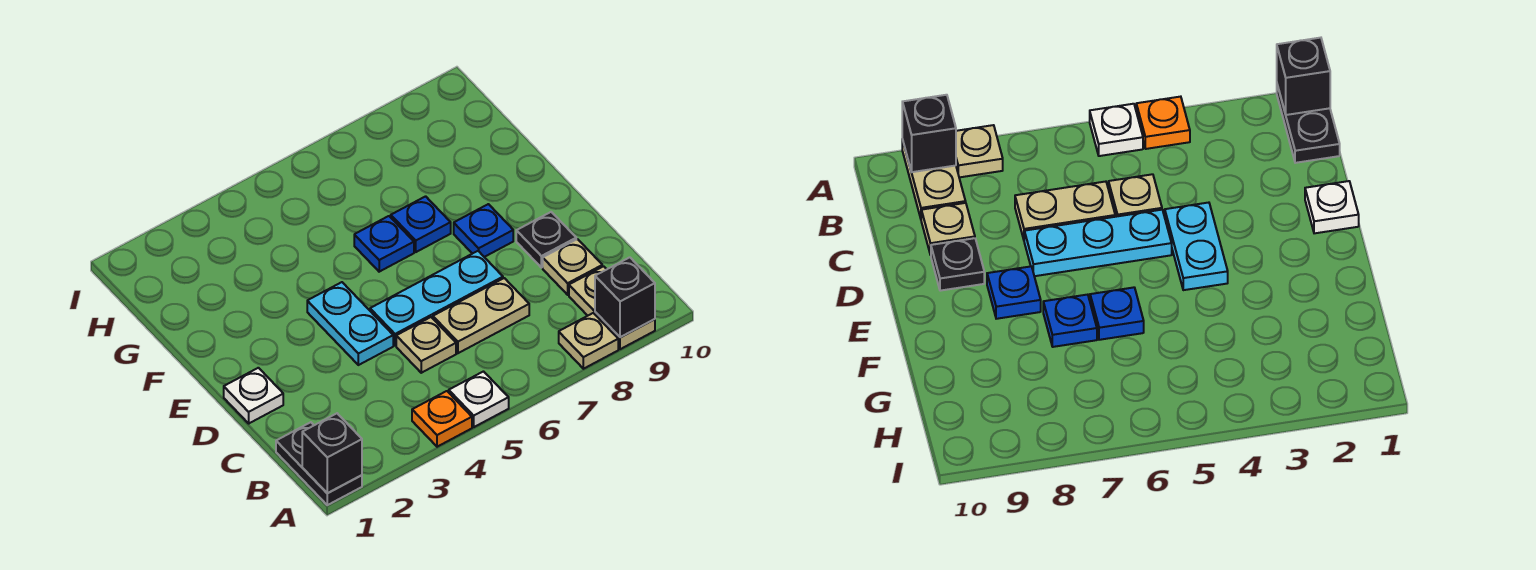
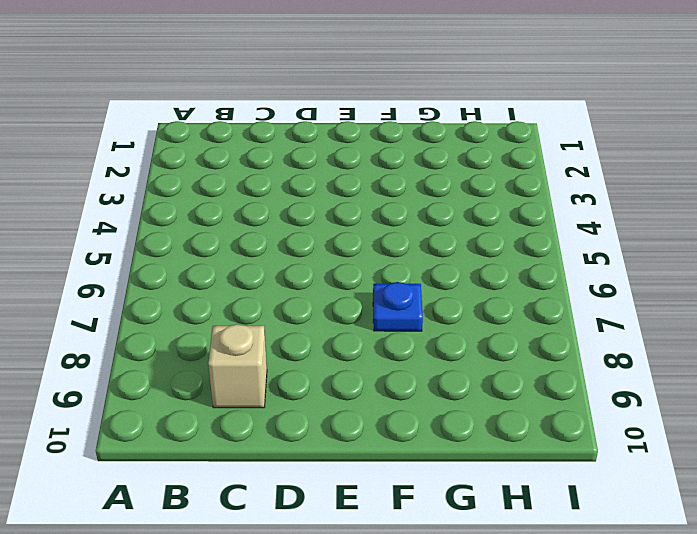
tan brick C9 level 1 -> tan plate C9 level 1
none -> black plate A1:B1 level 1
none -> orange plate A4 level 1
none -> white plate A5 level 1

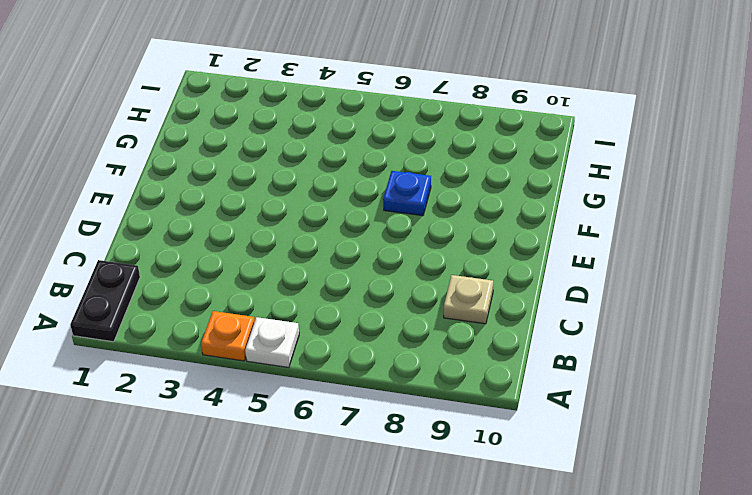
none -> tan plate A8 level 1
none -> tan plate A9:B9 level 1
none -> tan plate C5 level 1

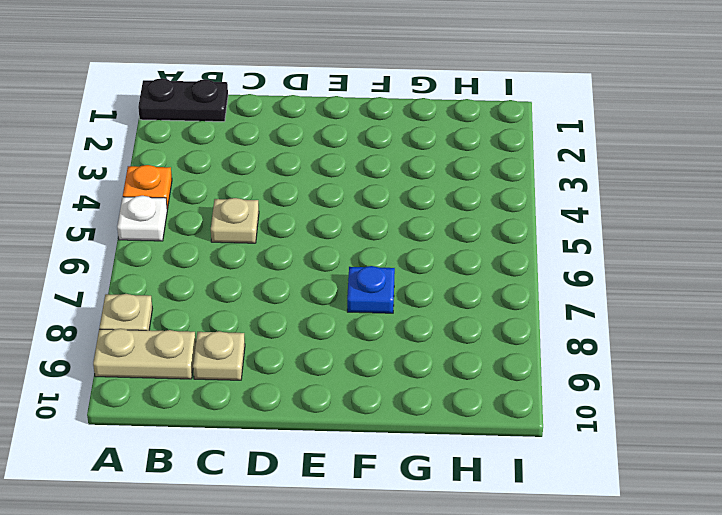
none -> tan plate C6:C7 level 1
none -> white plate D1 level 1
none -> cyan plate D4:E4 level 1

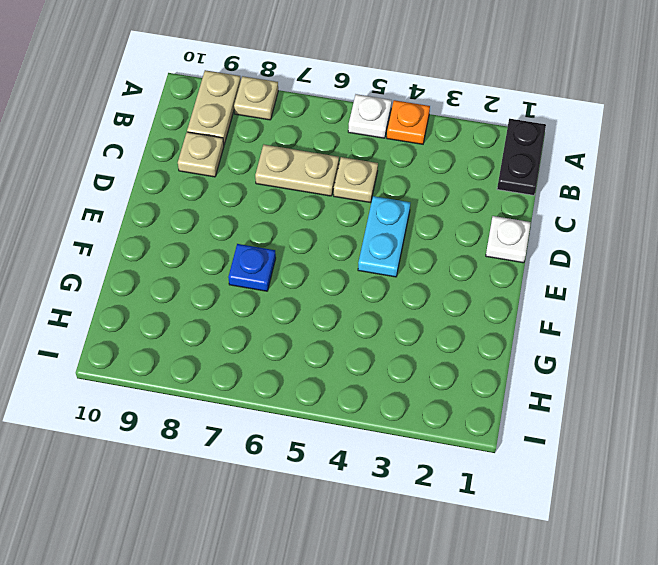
none -> cyan plate D5:D7 level 1
none -> black plate D9 level 1
none -> blue plate E8 level 1

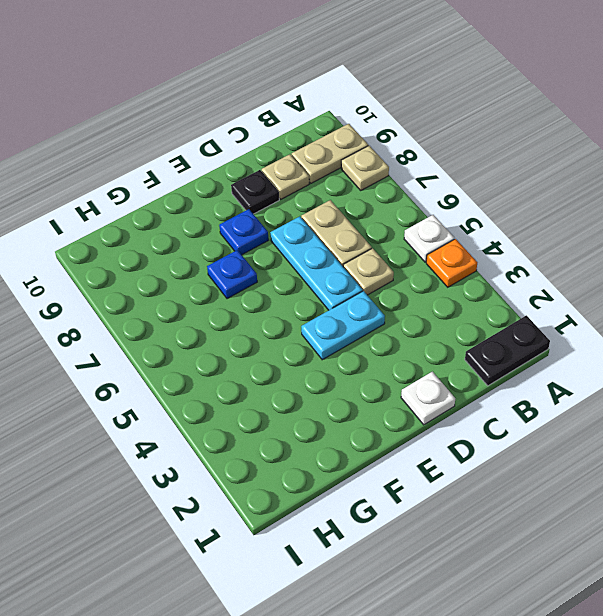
none -> blue plate F6 level 1
none -> black brick A1 level 2
none -> black brick A9 level 2

